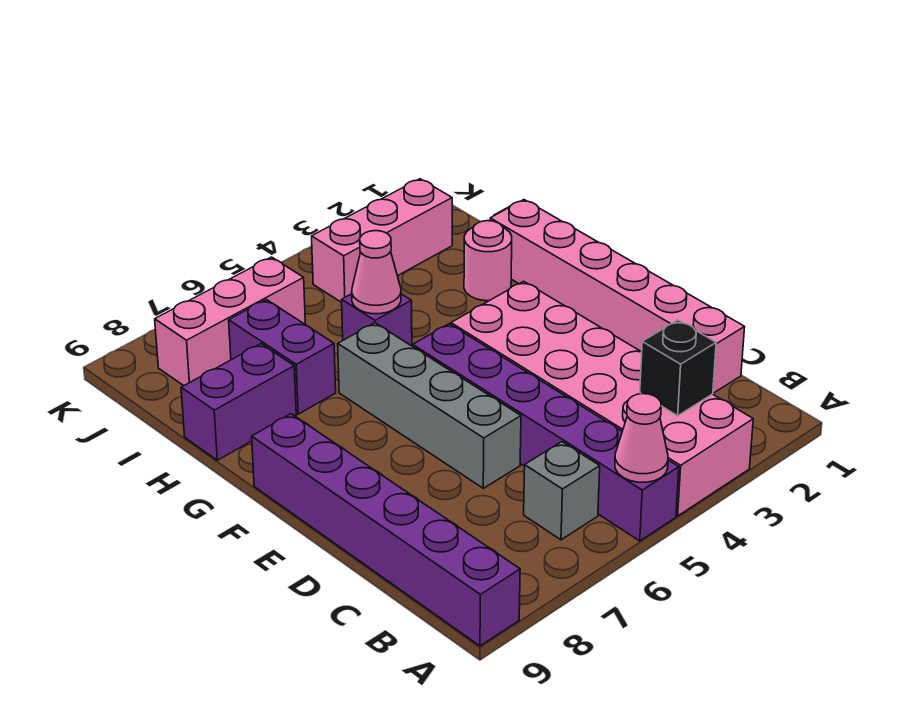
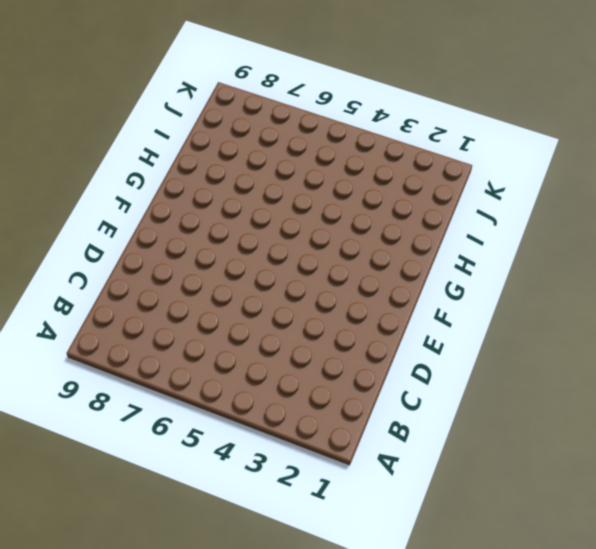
none -> pink brick A3:F4 level 1
none -> purple brick A5:F5 level 1
none -> purple brick A9:F9 level 1

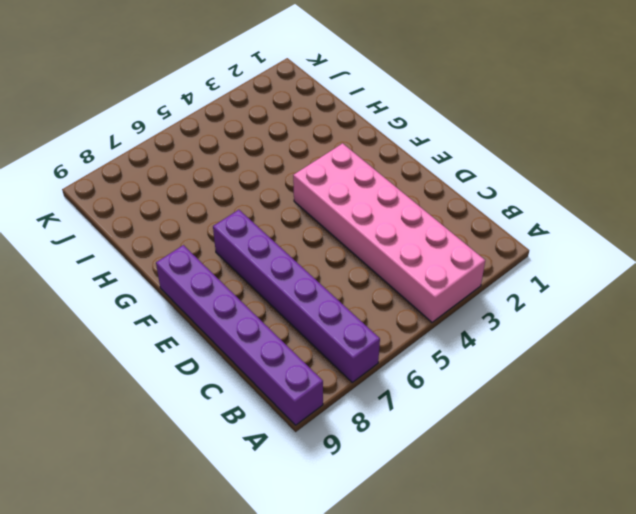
purple brick A7:F7 level 1 -> purple brick A5:F5 level 1
none -> grey brick B6 level 1
none -> pink brick C1:H1 level 1
none -> grey brick D6:G6 level 1

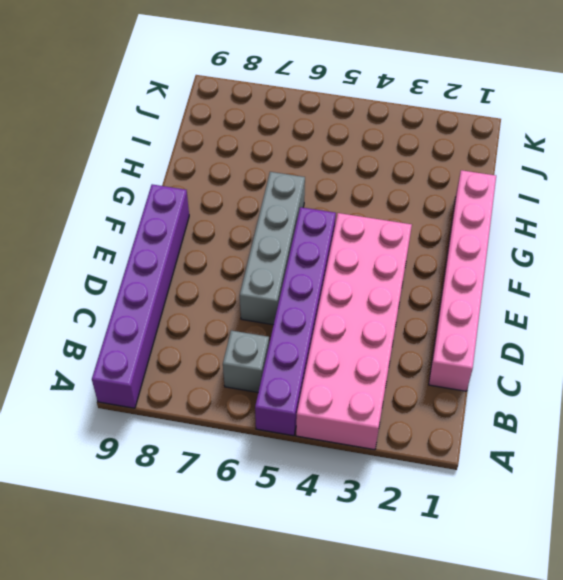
none -> pink round brick H2 level 1
none -> purple brick H5 level 1
none -> purple brick H7:I7 level 1

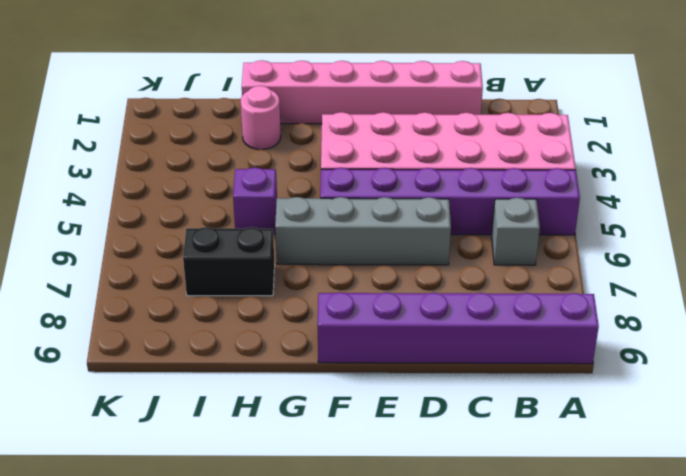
black brick H7:I7 level 1 -> purple brick H7:I7 level 1
none -> purple brick H8:H9 level 1
none -> pink brick J2:J4 level 1
none -> pink brick J6:J8 level 1

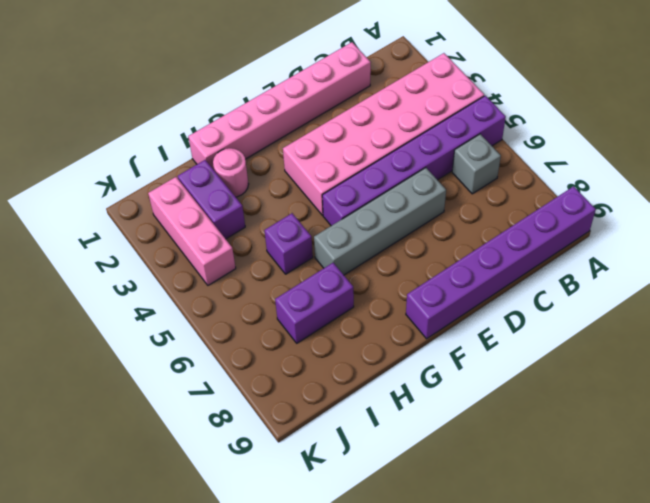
purple brick I2:I3 level 1 -> purple brick H8:H9 level 1
none -> pink brick J6:J8 level 1
none -> pink cone A5 level 2
none -> black brick B3 level 2

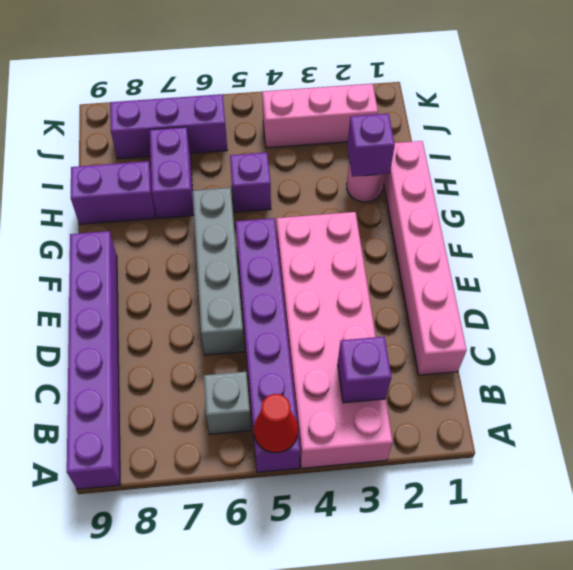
red cone A5 level 2 -> pink cone A5 level 2
purple brick B3 level 2 -> black brick B3 level 2
purple brick H2 level 2 -> none
purple brick J6:J8 level 1 -> pink brick J6:J8 level 1
none -> pink cone H5 level 2

